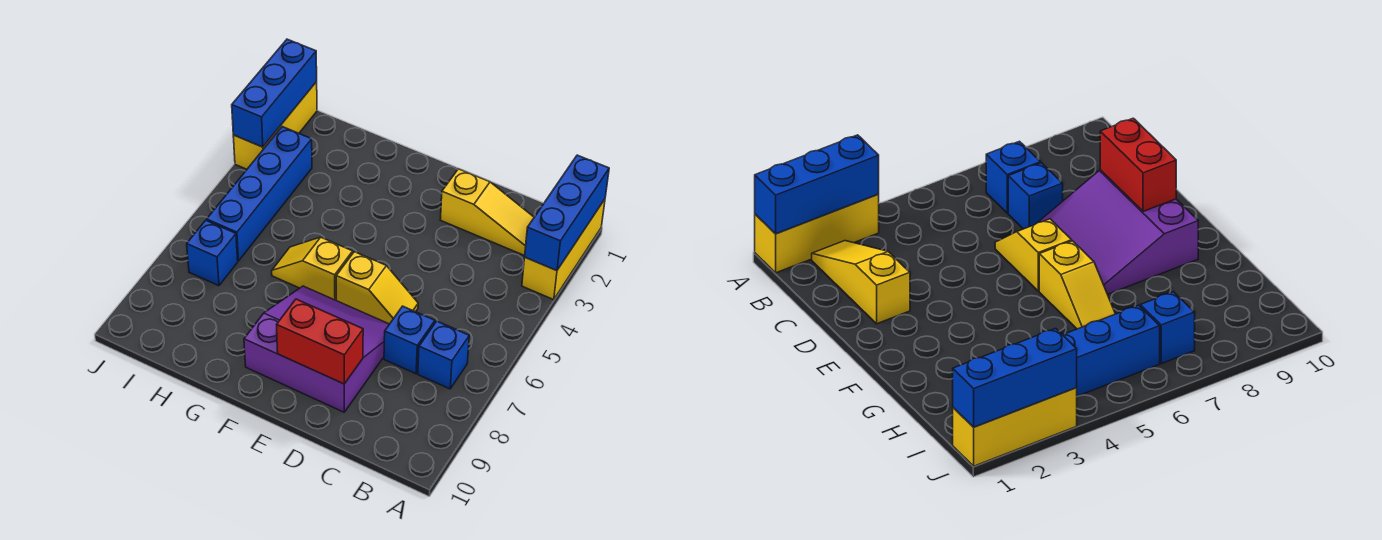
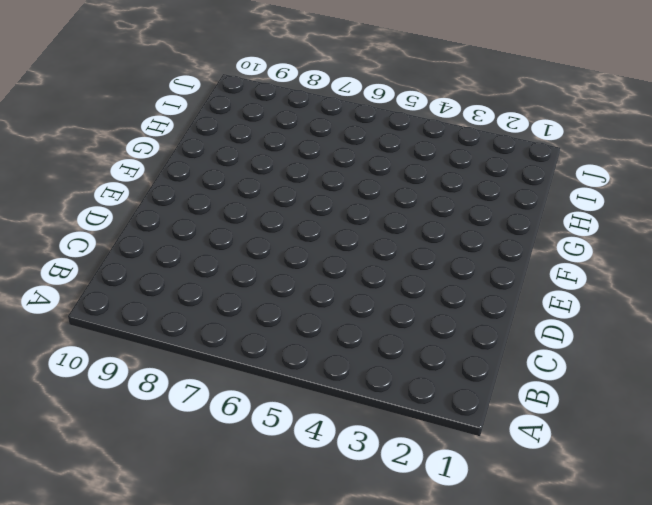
none -> yellow brick A1:A3 level 1
none -> yellow slope B2:D2 level 1 top D
none -> blue brick B7 level 1

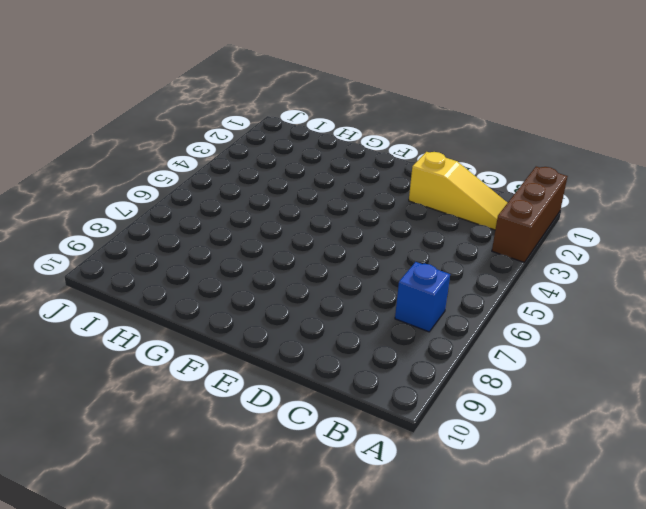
brown brick A1:A3 level 1 -> yellow brick A1:A3 level 1
none -> blue brick C7 level 1
none -> yellow slope D6:E6 level 1 top E
none -> purple slope D7:F9 level 1 top 9

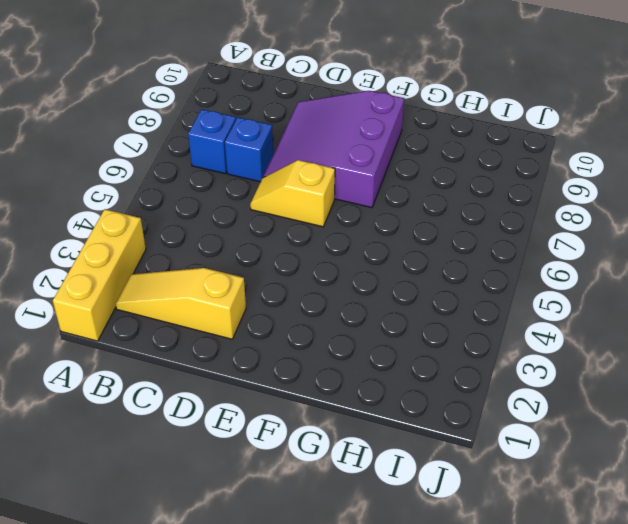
purple slope D7:F9 level 1 top F -> purple slope D7:F9 level 1 top 9
none -> yellow slope F6:G6 level 1 top F
none -> blue brick I3:I6 level 1
none -> blue brick I7 level 1

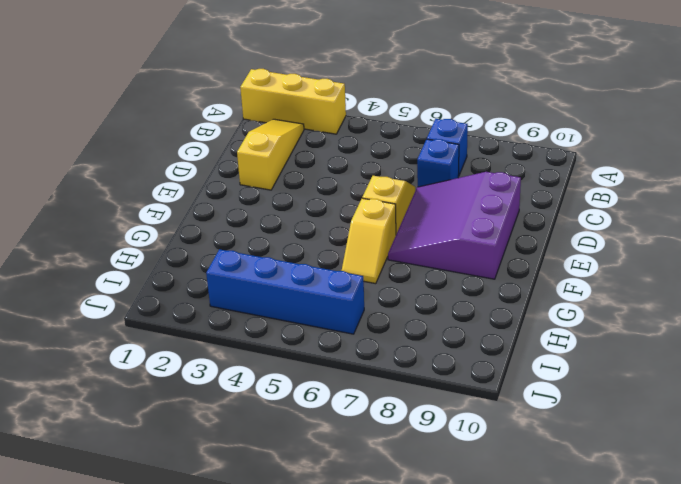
none -> blue brick I7 level 1
none -> yellow brick J1:J3 level 1
none -> blue brick A1:A3 level 2

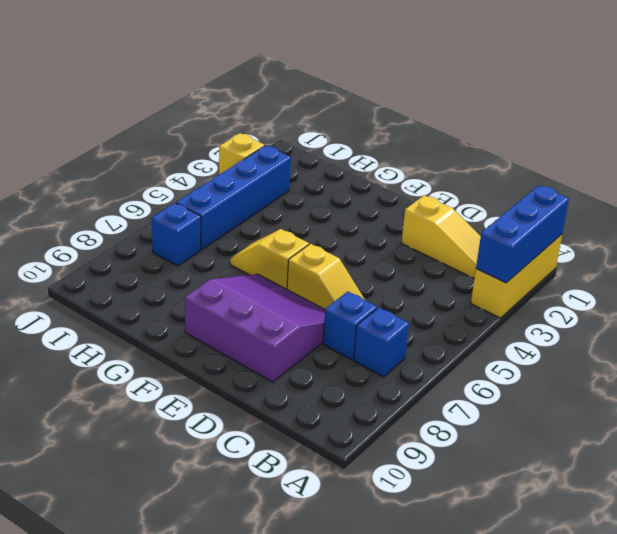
yellow brick J3 level 1 -> yellow brick J1:J3 level 1
none -> red brick D9:E9 level 2
none -> blue brick J1:J3 level 2

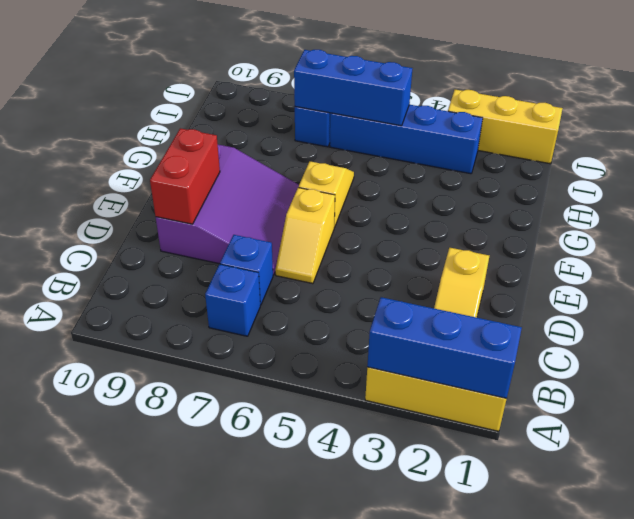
blue brick I5:I7 level 2 -> blue brick J1:J3 level 2

